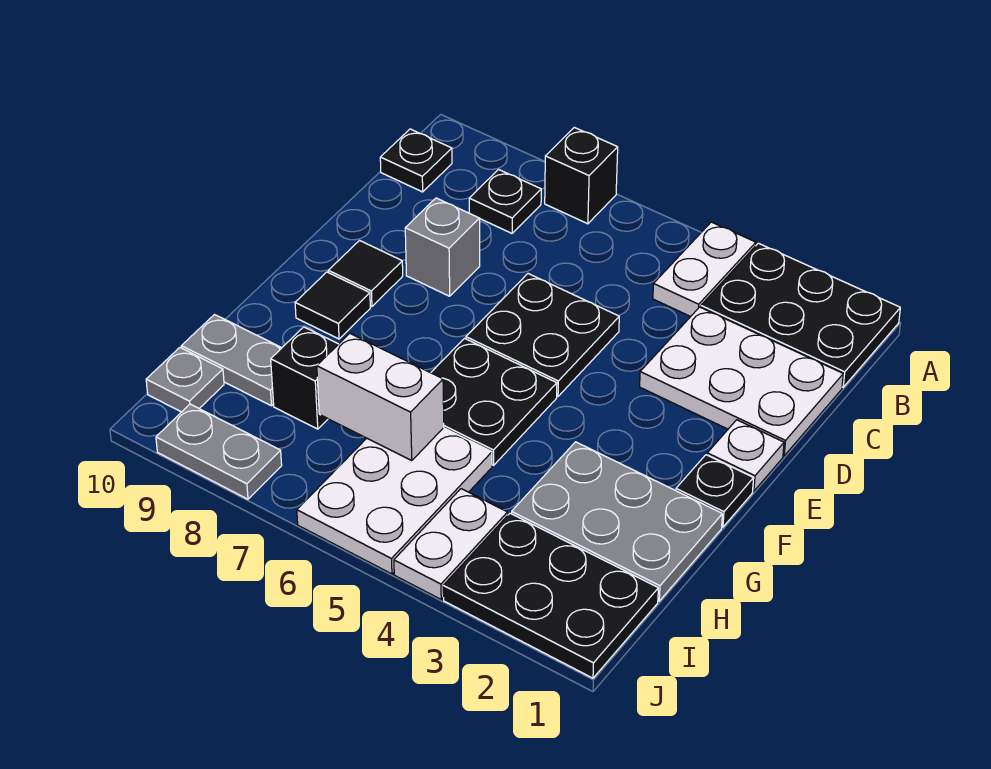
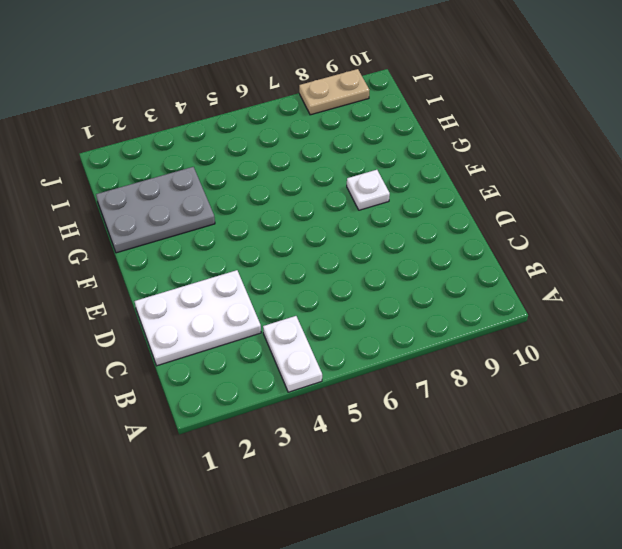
white plate F8 level 1 -> white plate E1 level 1
tan plate J8:J9 level 1 -> grey plate J8:J9 level 1
none -> black plate A1:B3 level 1
none -> black brick A7 level 1
none -> black plate B8 level 1

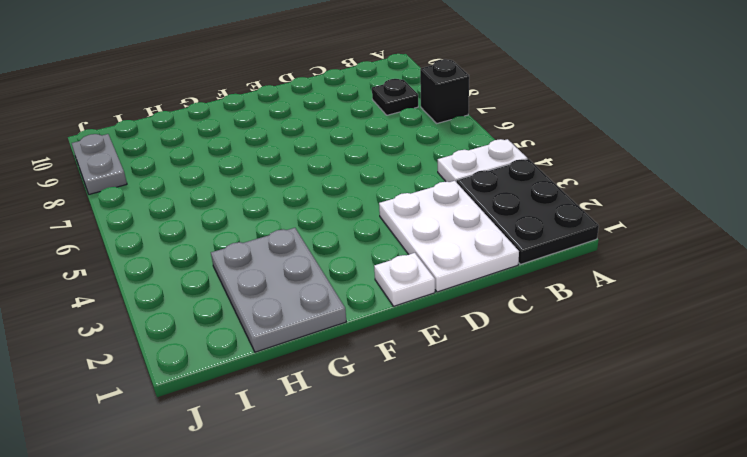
none -> black plate B10 level 1
none -> black plate D5:E6 level 1
none -> grey brick D8 level 1

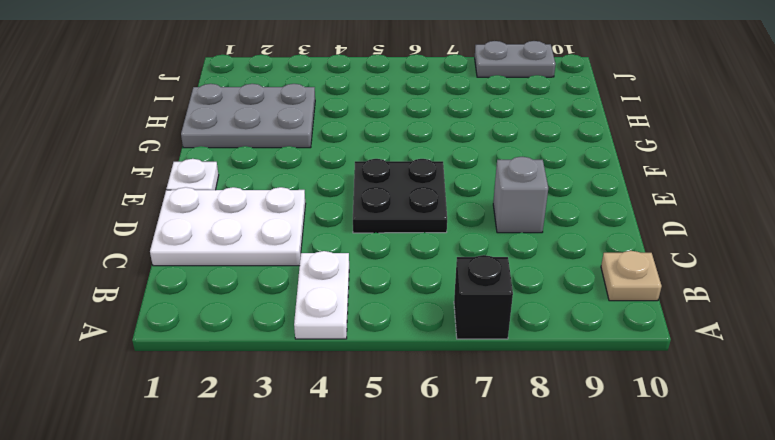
tan plate B10 level 1 -> black plate B10 level 1
none -> black plate A1:B3 level 1
none -> black plate B8 level 1
none -> black tile E9 level 1

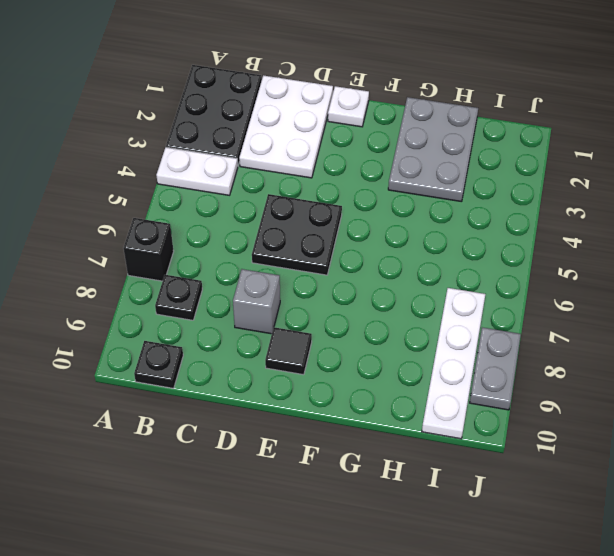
white plate I7:I10 level 1 -> grey plate I10 level 1
none -> black plate F1 level 1
none -> black plate F5:G6 level 1
none -> black tile F9 level 1

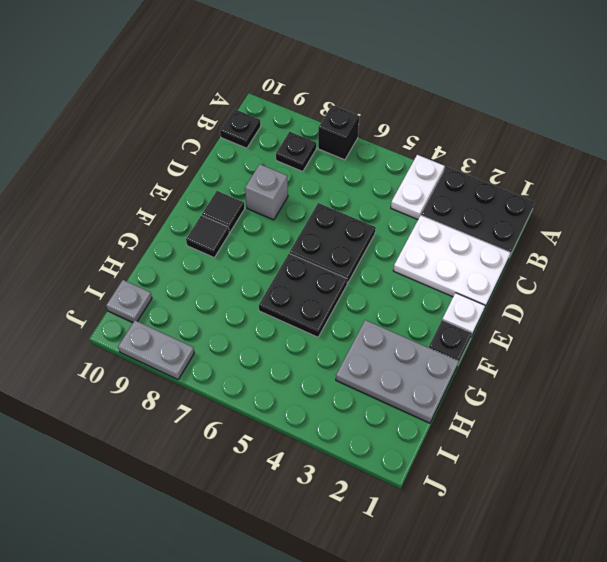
none -> white plate H5:J6 level 1
none -> black brick H8 level 1
none -> grey plate H9:H10 level 1

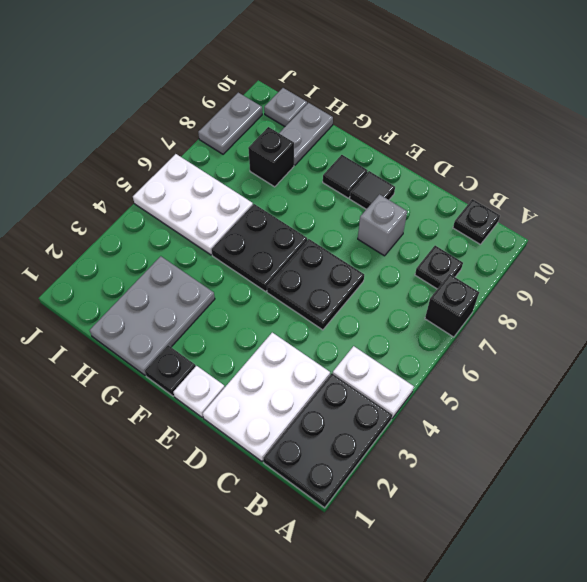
none -> black plate I1:J3 level 1
none -> white plate I4:J4 level 1
none -> white brick H6:H7 level 2

